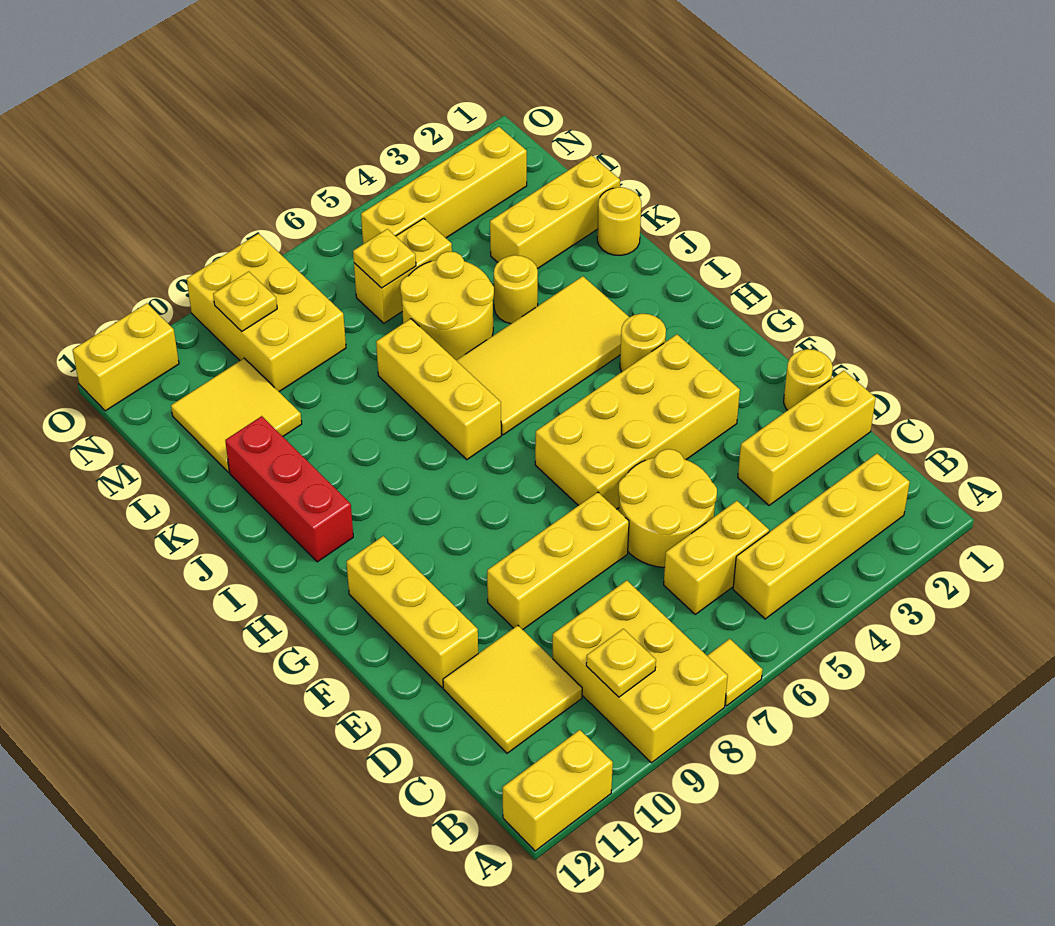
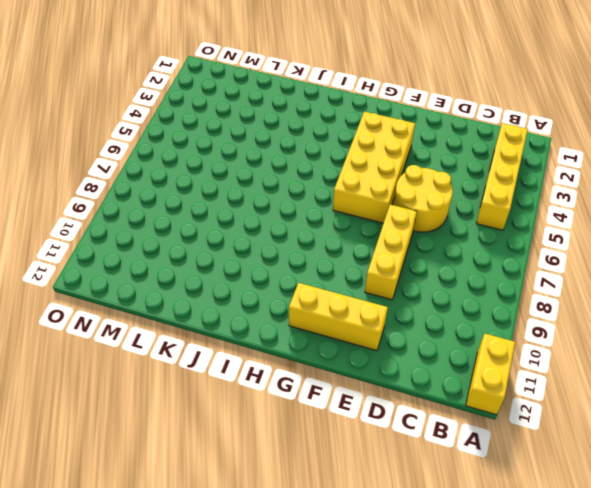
none -> yellow tile A7 level 1
none -> yellow brick A8:C9 level 1
none -> yellow brick C5:C6 level 1

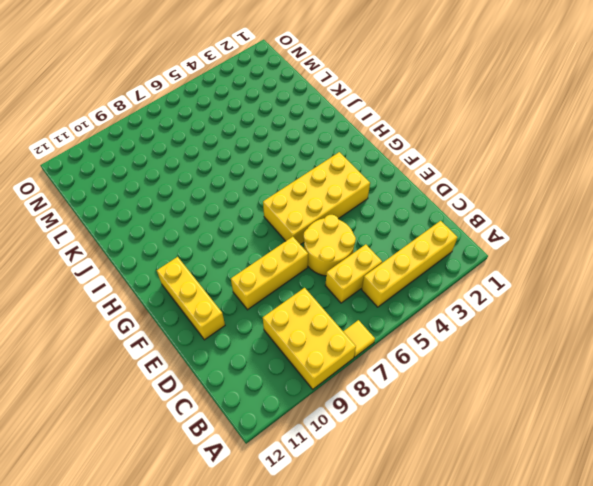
none -> yellow brick A11:A12 level 1
none -> yellow tile C10:D11 level 1
none -> yellow brick D1:D3 level 1

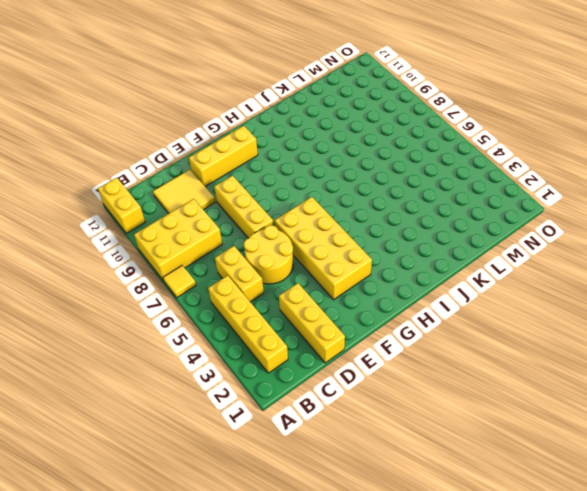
none -> yellow round brick E1 level 1
none -> yellow round brick H3 level 1
none -> yellow tile I3:J6 level 1

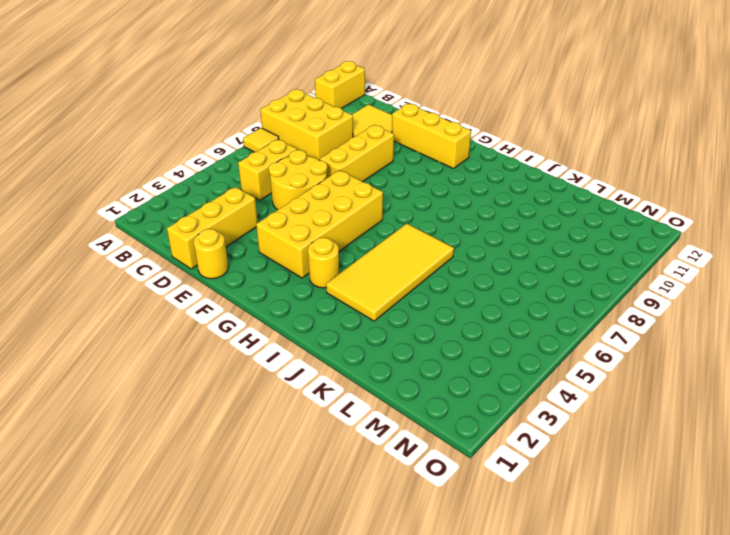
none -> yellow brick B2:B5 level 1
none -> yellow brick I7:K7 level 1
none -> red brick I11:K11 level 1

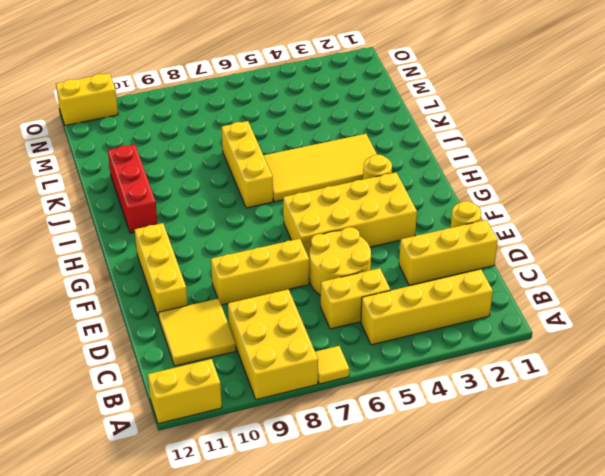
none -> yellow round brick K1 level 1
none -> yellow round brick K4 level 1
none -> yellow round brick K5:L6 level 1

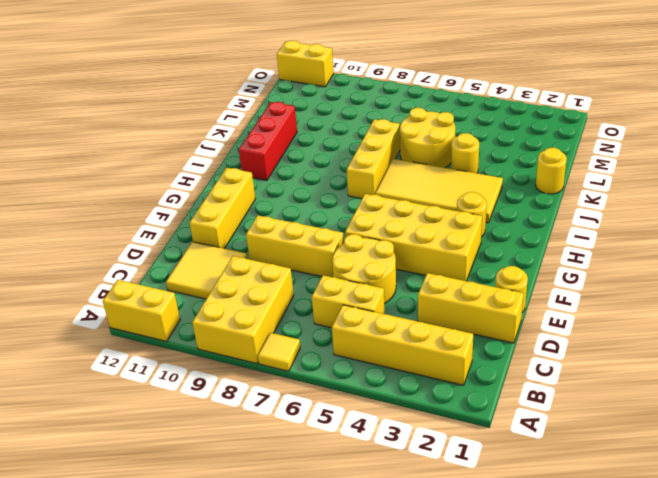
none -> yellow brick L1:L3 level 1
none -> yellow tile L10:M11 level 1
none -> yellow brick M5:M6 level 1

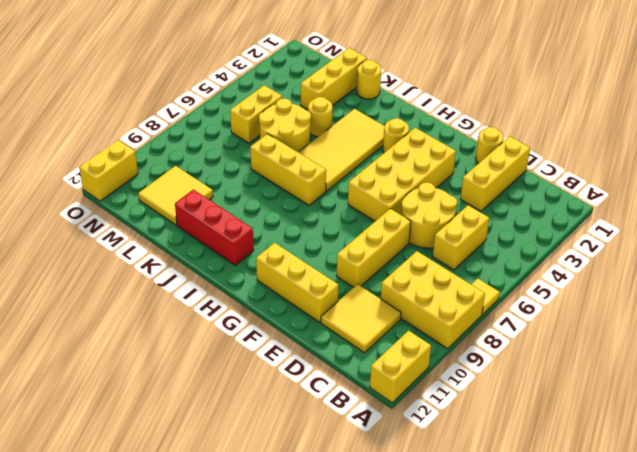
none -> yellow brick B2:B5 level 1
none -> yellow brick M8:O9 level 1
none -> yellow brick N2:N5 level 1

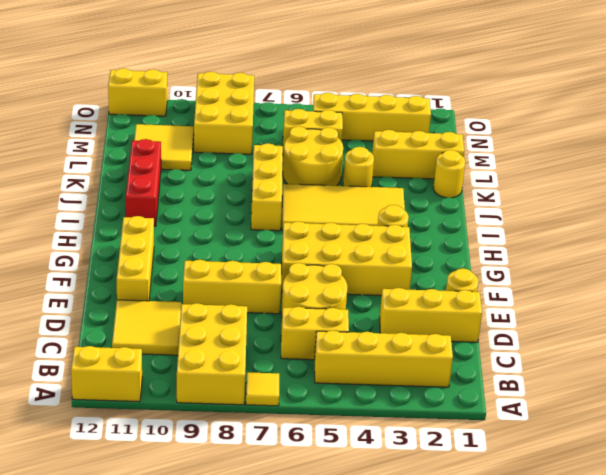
none -> yellow plate B9 level 2
none -> yellow plate M6 level 2
none -> yellow plate N9 level 2

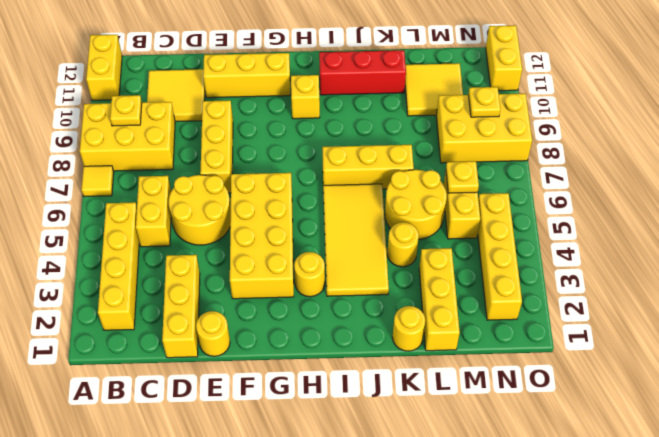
yellow brick H10 level 1 -> none

